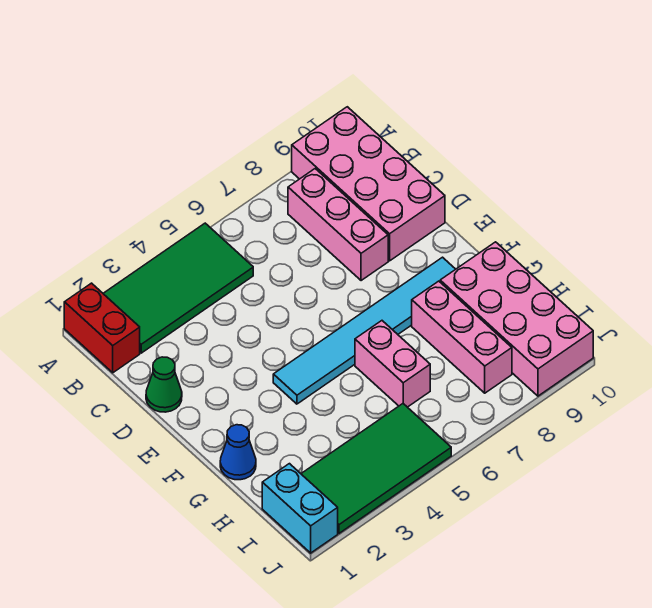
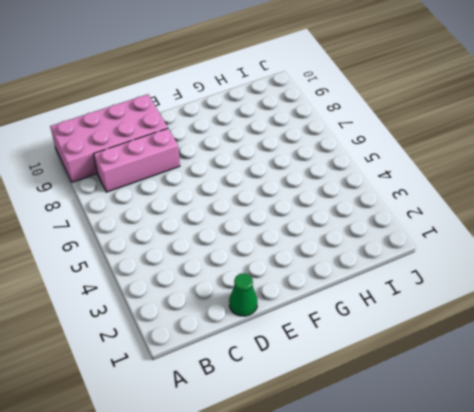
none -> red brick A1:B1 level 1
none -> green tile A2:B5 level 1
none -> cyan tile F4:F9 level 1

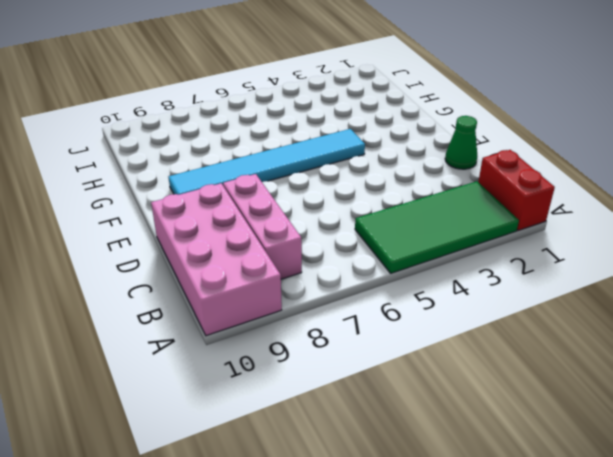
none -> blue cone G1 level 1
none -> pink brick G6:H6 level 1
none -> pink brick G8:I8 level 1

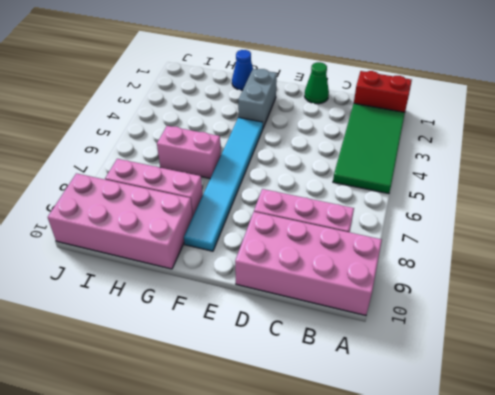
grey brick F2:F3 level 1 -> none
none -> cyan brick I1:J1 level 1
none -> green tile I2:J5 level 1

